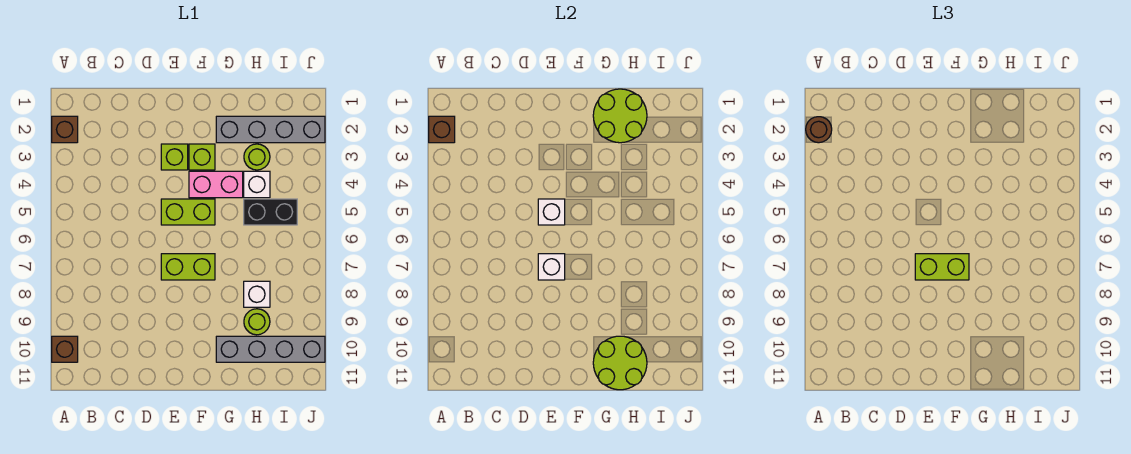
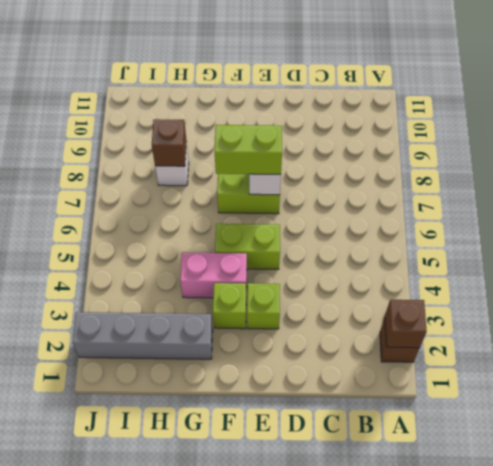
brown brick H8 level 2 -> brown brick A10 level 1
none -> grey brick G10:J10 level 1
none -> lime round brick H3 level 1
none -> white brick H4 level 1

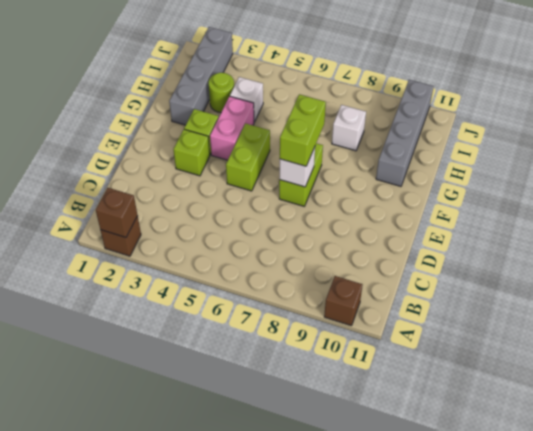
none -> black brick H5:I5 level 1
none -> lime round brick H9 level 1
none -> white brick E5 level 2

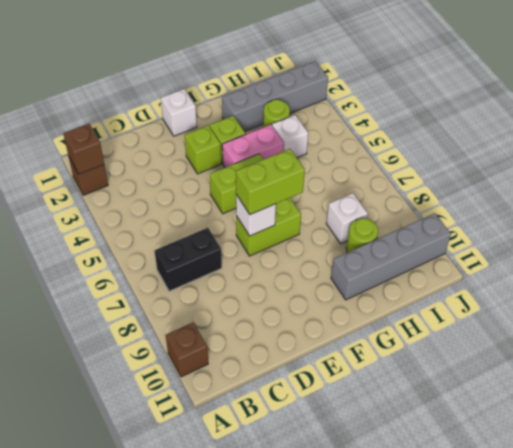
black brick B7:C7 level 1 -> black brick H5:I5 level 1
white brick E1 level 1 -> white brick E5 level 2
none -> lime round brick G1:H2 level 2
none -> lime round brick G10:H11 level 2
none -> brown round brick A2 level 3

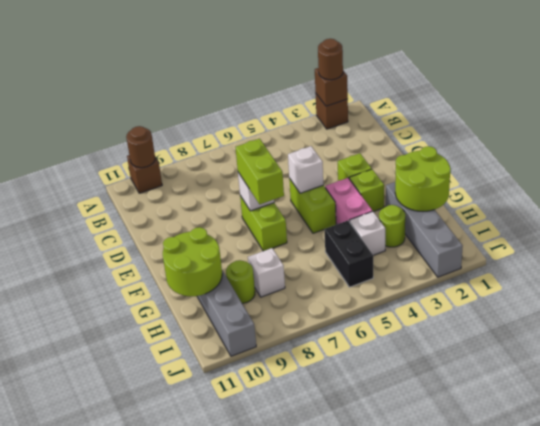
brown round brick A10 level 2 -> none

